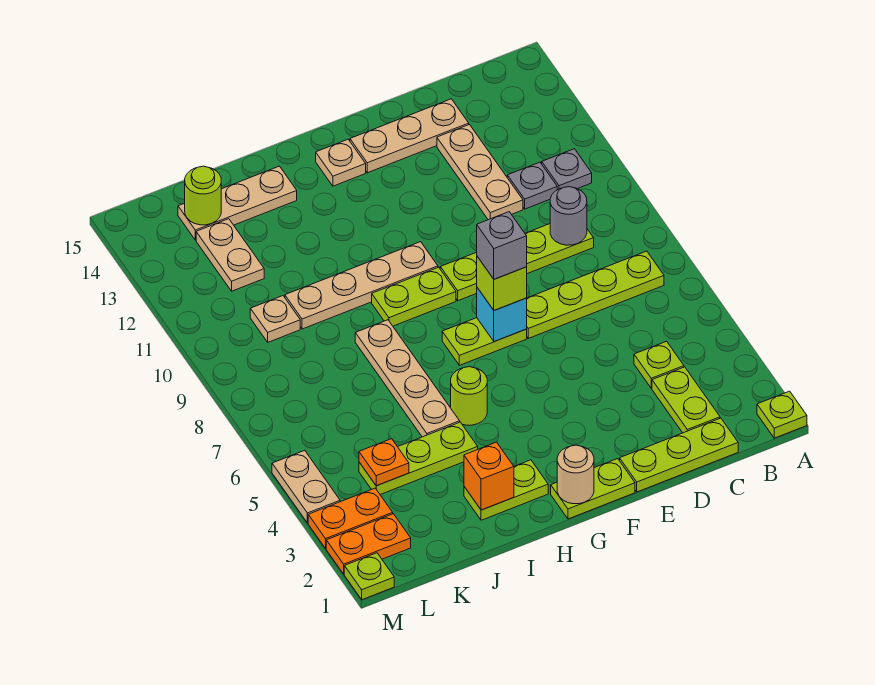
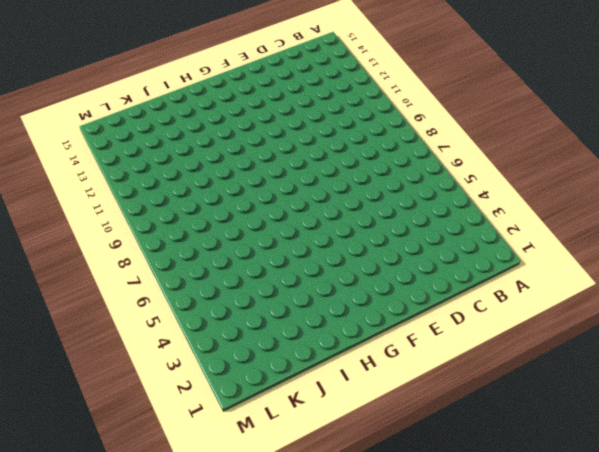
none -> lime plate A1 level 1
none -> lime plate B7:E7 level 1
none -> grey plate B11 level 1
none -> lime plate C1:E1 level 1

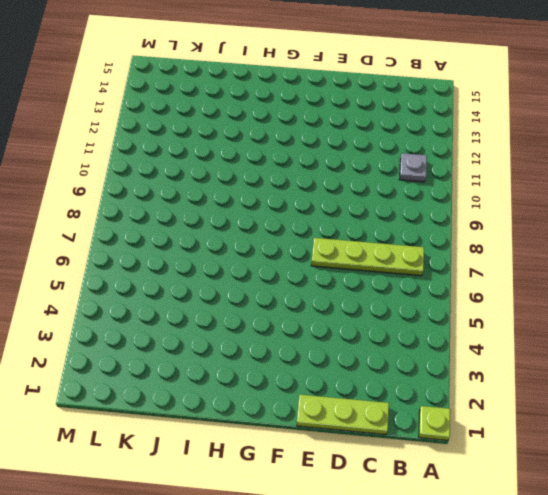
none -> lime plate C2:C3 level 1
none -> lime plate C4 level 1
none -> lime plate C9:F9 level 1
none -> grey plate C11 level 1

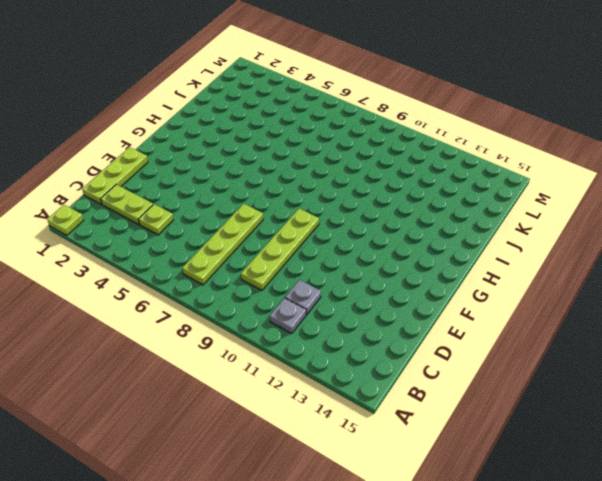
none -> tan plate D11:D13 level 1
none -> tan plate D14:F14 level 1
none -> lime plate F1:G1 level 1
none -> lime plate F7:G7 level 1

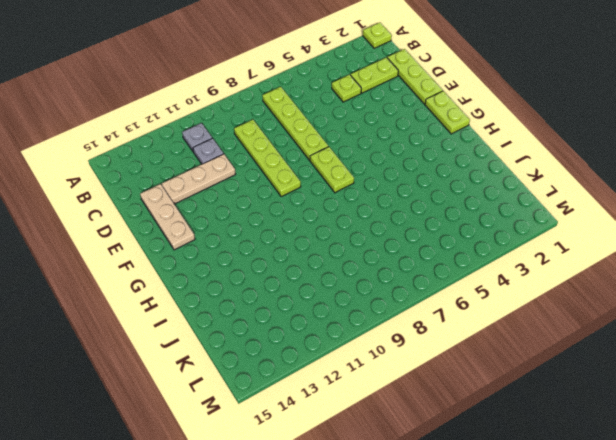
none -> lime plate G9:H9 level 1
none -> tan plate G10:J10 level 1
none -> tan plate G14 level 1
none -> lime plate H2:I2 level 1

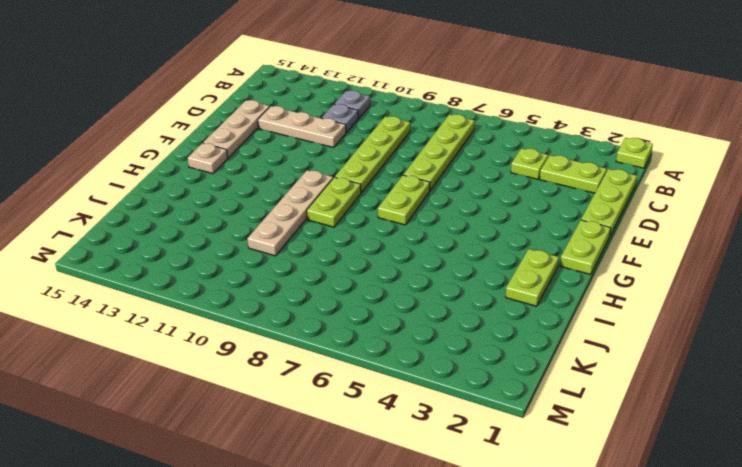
none -> lime round brick H5 level 1
none -> lime plate I4:K4 level 1
none -> tan plate I5:I8 level 1
none -> tan plate I14:K14 level 1

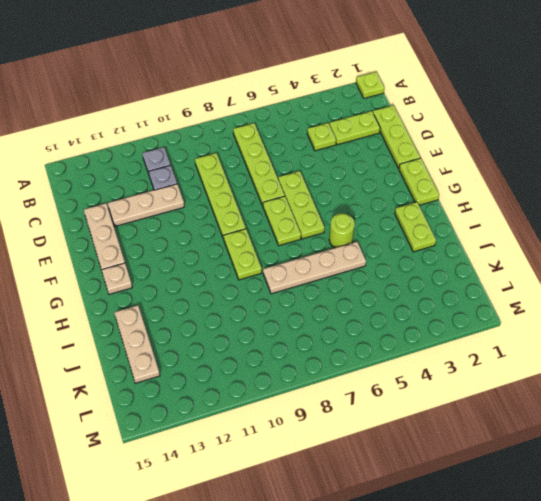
lime plate E6:G6 level 1 -> lime plate I4:K4 level 1
none -> tan plate G10:J10 level 1
none -> tan plate K10 level 1
none -> tan plate K12:K13 level 1
none -> orange plate L2:M2 level 1

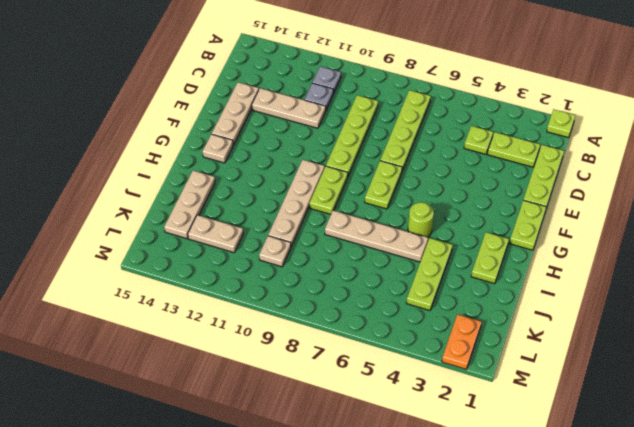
none -> orange plate L3:M3 level 1
none -> lime plate M1 level 1
none -> tan plate M4:M5 level 1
none -> grey round brick C9 level 2

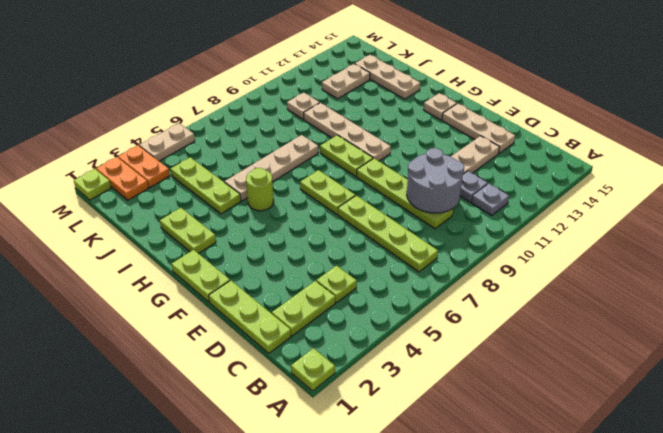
grey round brick C9:D10 level 2 -> grey round brick C9 level 2
none -> cyan brick F7 level 2
none -> tan round brick G1 level 2
none -> orange brick I2 level 2
none -> orange plate K4 level 2

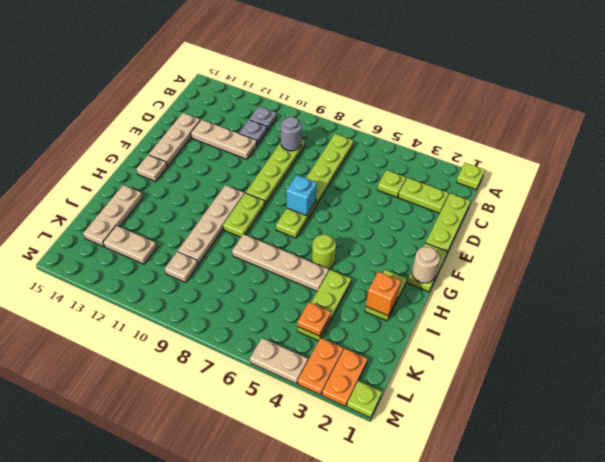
none -> lime round brick K14 level 2
none -> lime brick F7 level 3
none -> grey brick F7 level 4

